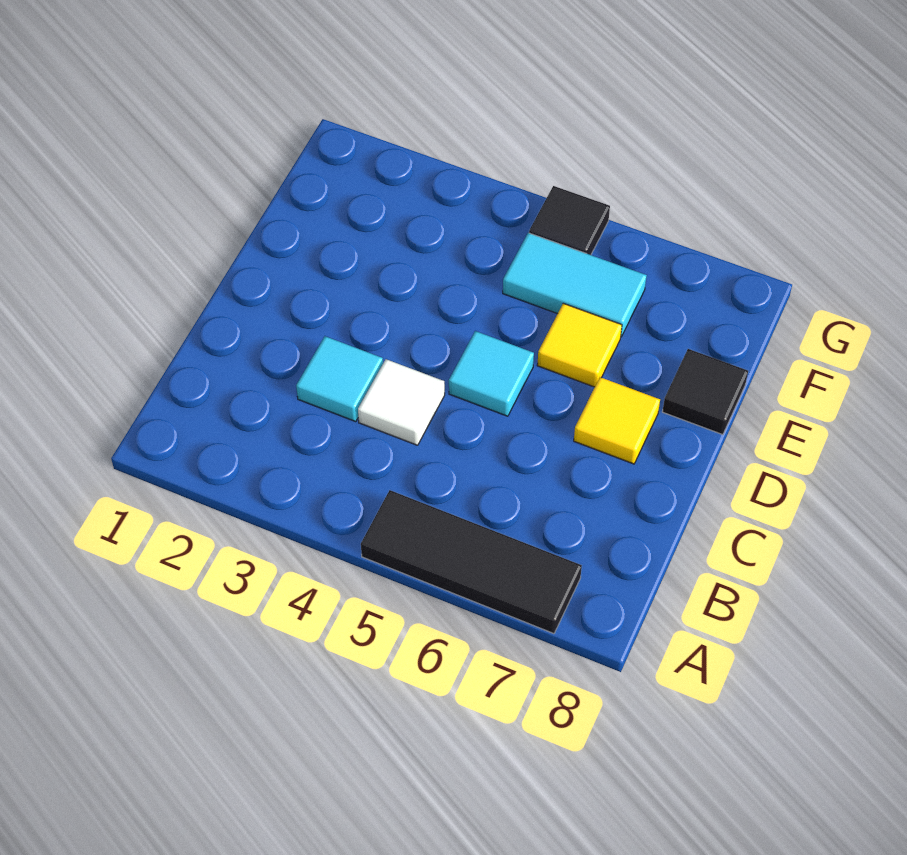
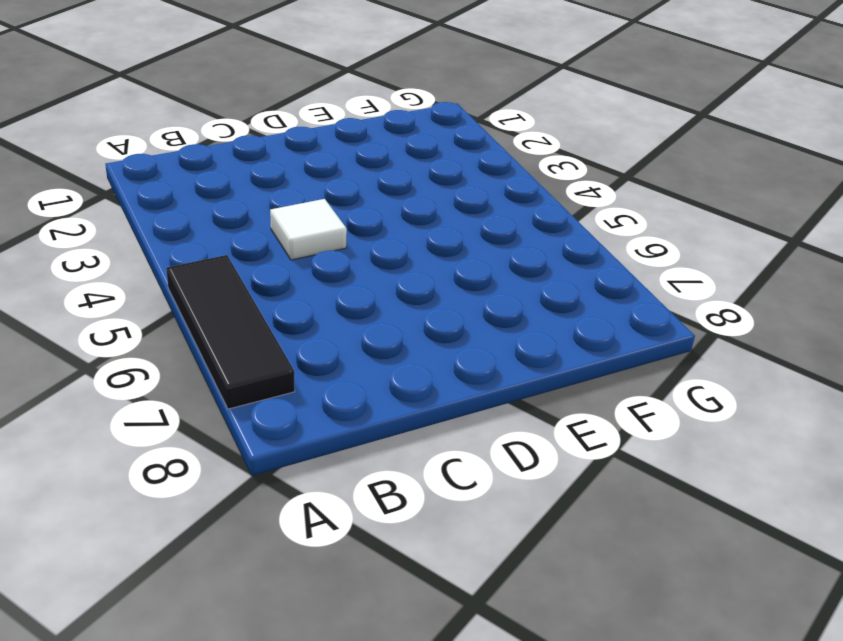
none -> cyan tile C3 level 1
none -> cyan tile D5 level 1

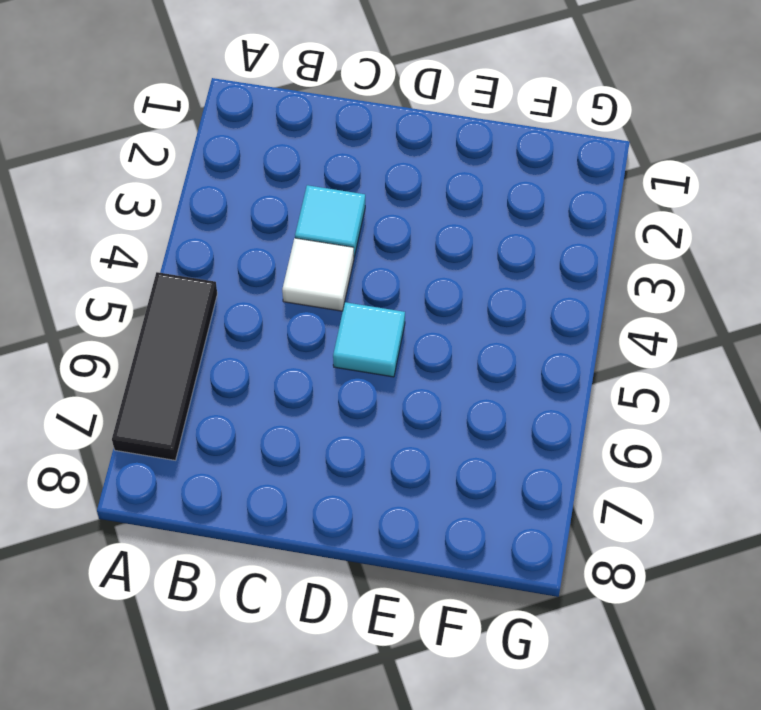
none -> yellow tile D7 level 1
none -> yellow tile E6 level 1

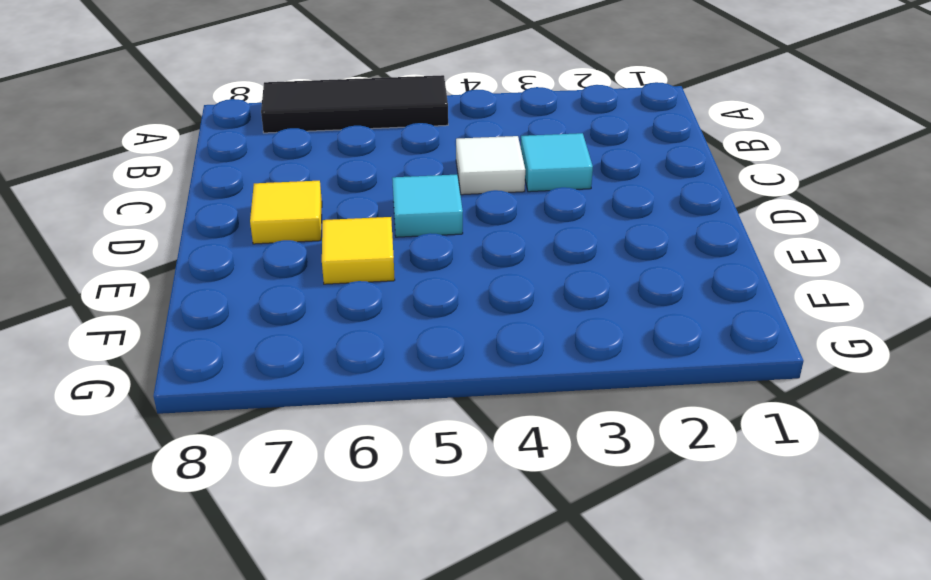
none -> black tile E8 level 1
none -> cyan tile F5:F6 level 1

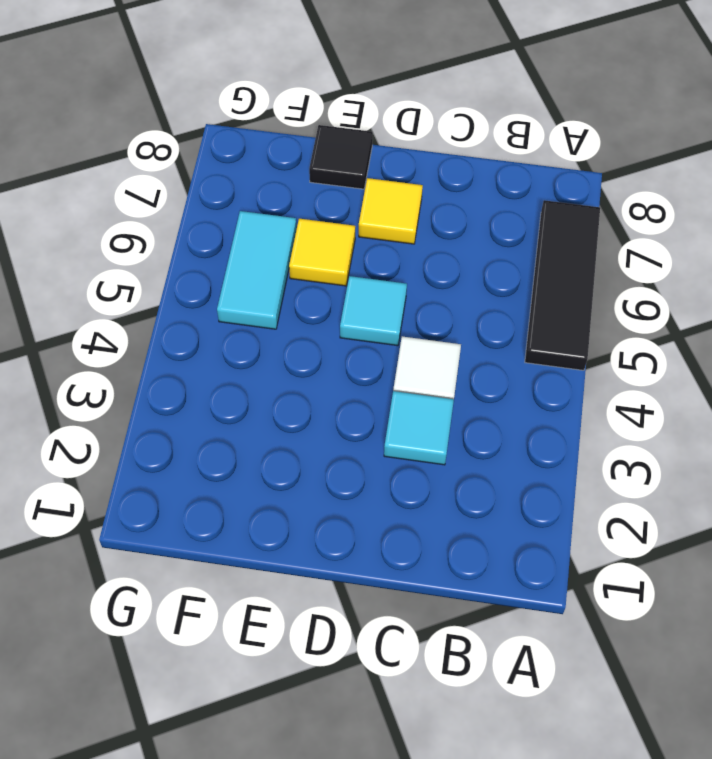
none -> black tile G5 level 1

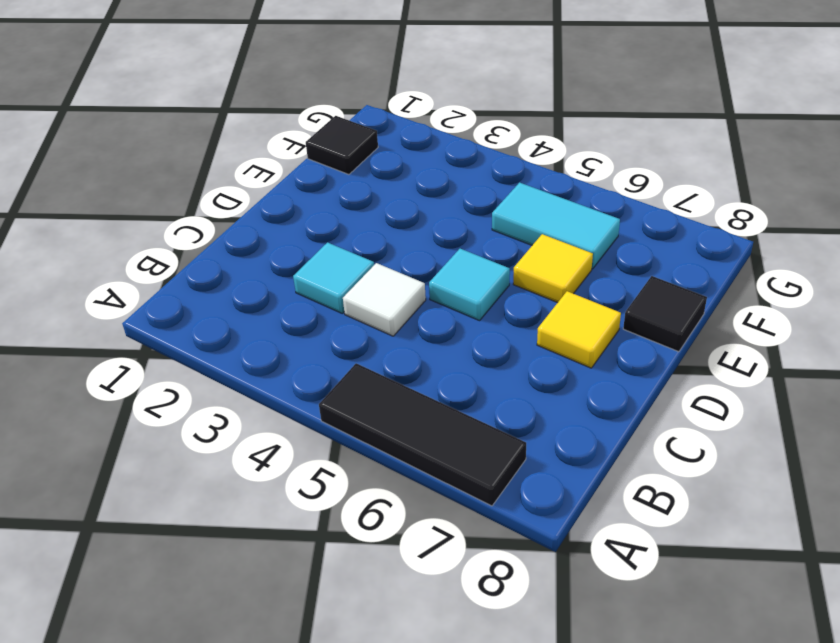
black tile F1 level 1 -> black tile G5 level 1

